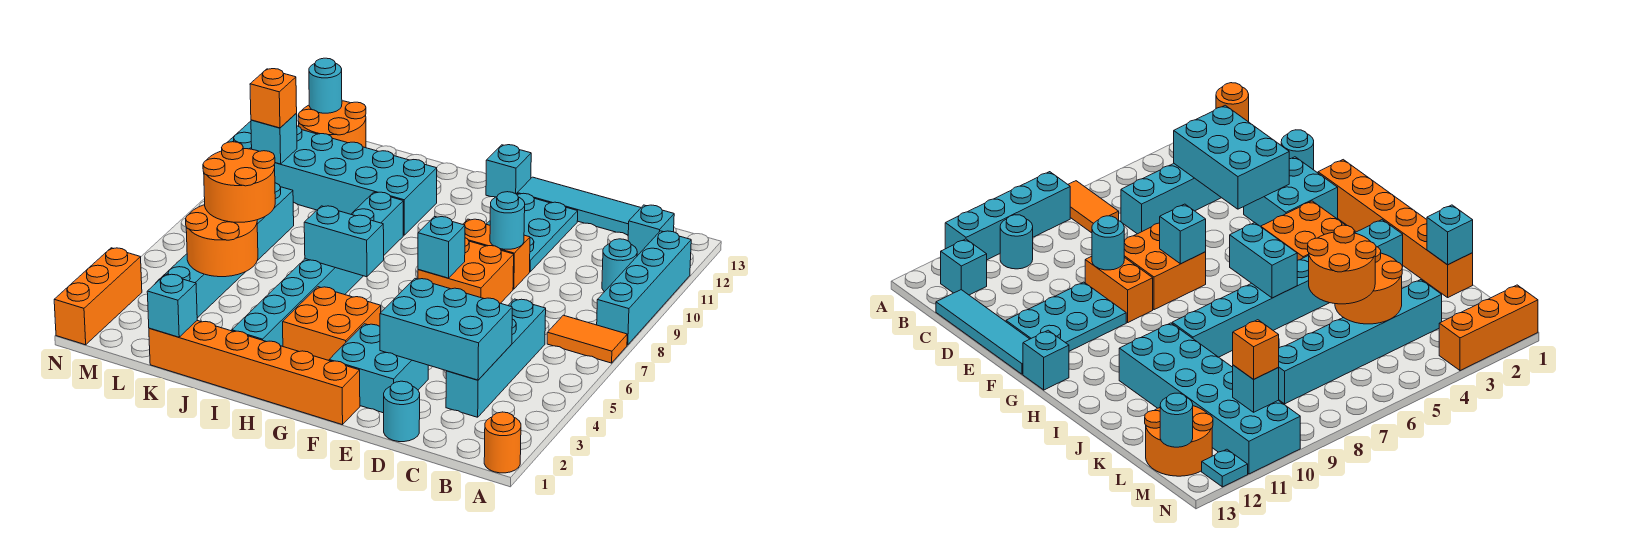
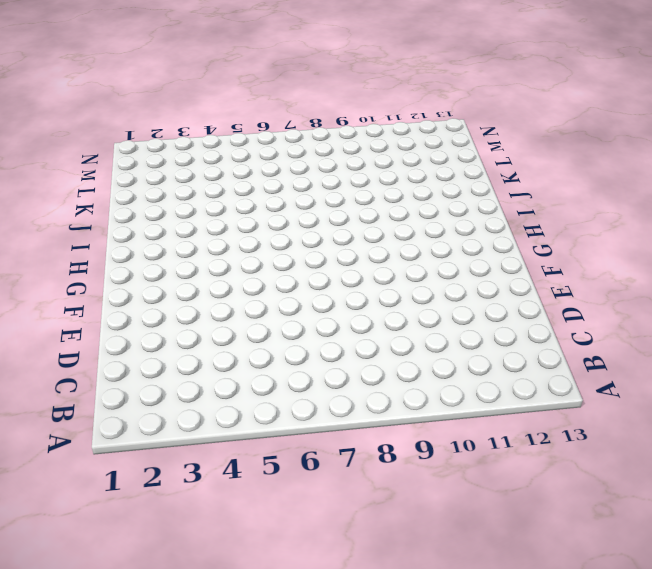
none -> orange round brick A1 level 1
none -> orange tile A7:B7 level 1
none -> cyan brick A8:A11 level 1
none -> cyan round brick B10 level 1

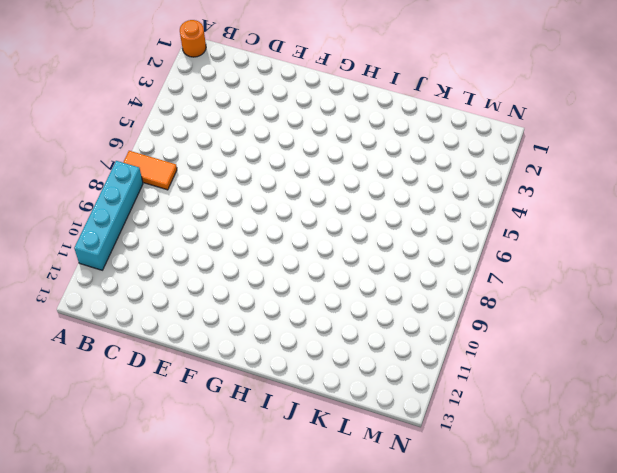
none -> cyan round brick B10 level 1
none -> cyan brick B12 level 1
none -> cyan brick C3:C6 level 1
none -> cyan tile C13:F13 level 1

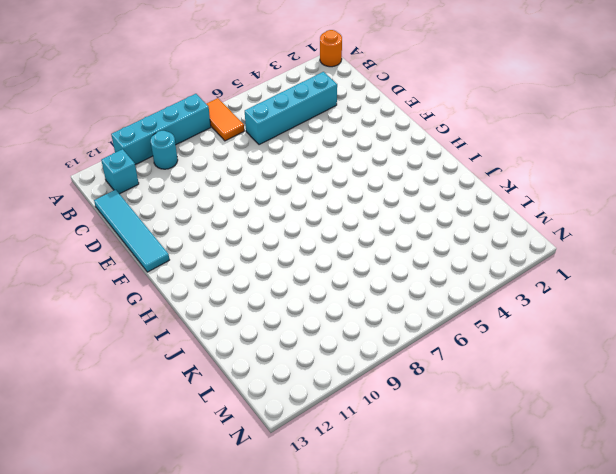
none -> cyan round brick D1 level 1
none -> cyan brick E2:F3 level 1
none -> orange brick E7:F8 level 1
none -> orange brick E9:F9 level 1

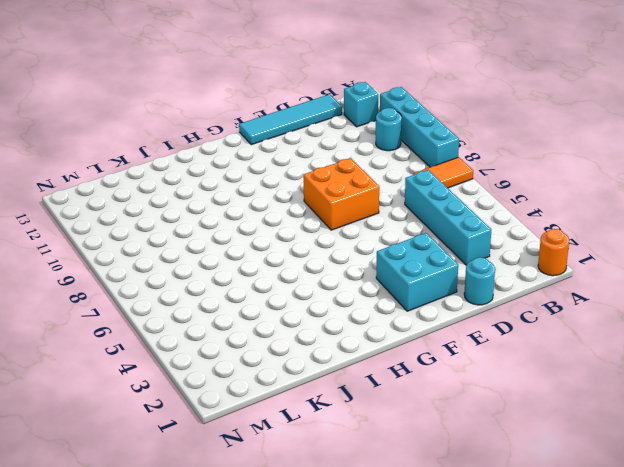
none -> orange brick E9:F9 level 1
none -> cyan plate E10:F12 level 1
none -> orange brick F1:K1 level 1
none -> orange brick G3:H4 level 1

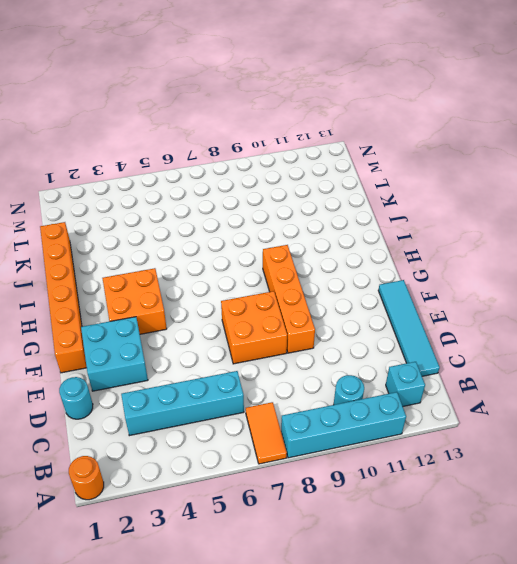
orange brick E9:H9 level 1 -> orange brick E9:F9 level 1
none -> cyan plate E10:F12 level 1
none -> cyan brick G13 level 1
none -> cyan brick I2:I9 level 1
none -> cyan brick I10:N11 level 1

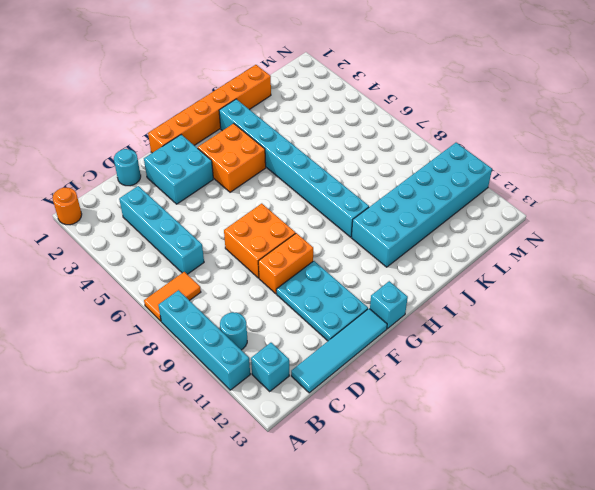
none -> cyan brick L3:L8 level 1
none -> orange round brick L12:M13 level 1
none -> orange brick N1:N3 level 1
none -> cyan plate N12 level 1

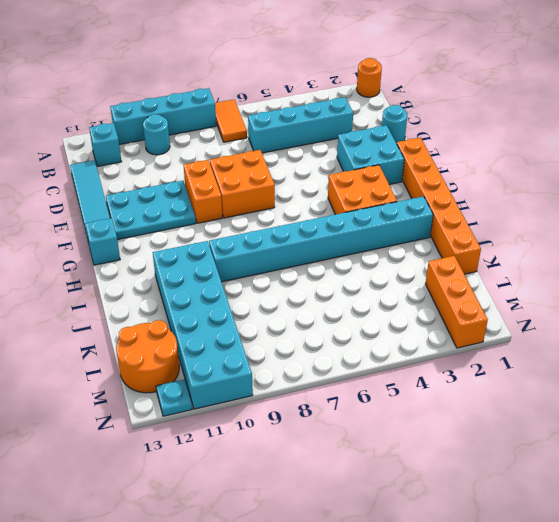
orange brick L2:N2 level 1 -> orange brick N1:N3 level 1
none -> cyan brick L3:L8 level 1
none -> cyan brick C3:E4 level 2
none -> cyan round brick E9 level 2
none -> cyan brick F7 level 2

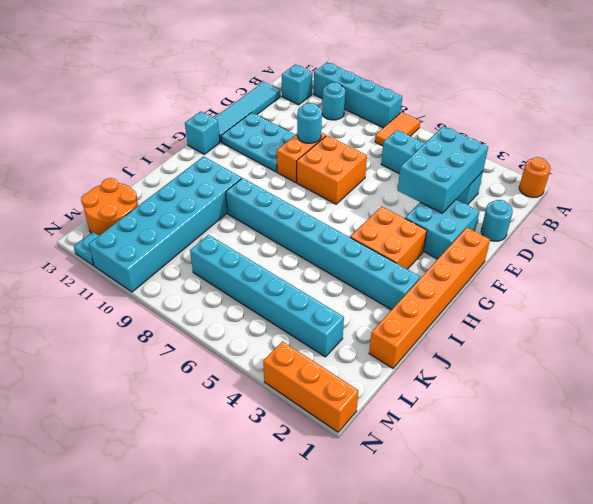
none -> cyan brick F7 level 2
none -> cyan brick H6:I6 level 2
none -> cyan brick K1 level 2
none -> orange round brick K4:L5 level 2

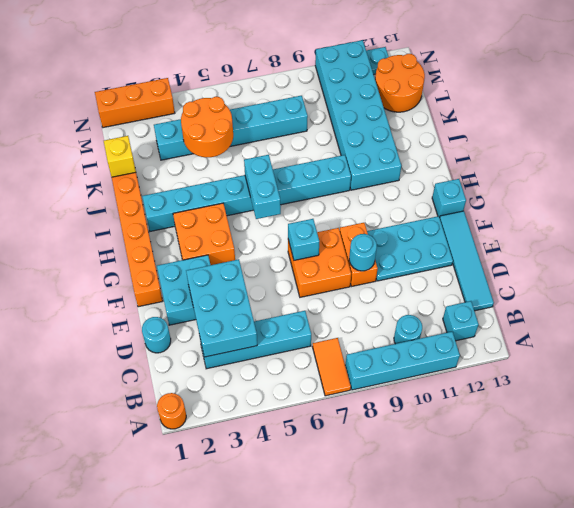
yellow brick K1 level 2 -> cyan brick K1 level 2
none -> cyan brick M10 level 2
none -> cyan round brick M13 level 2
none -> orange round brick K5:L6 level 3
none -> orange brick M10 level 3

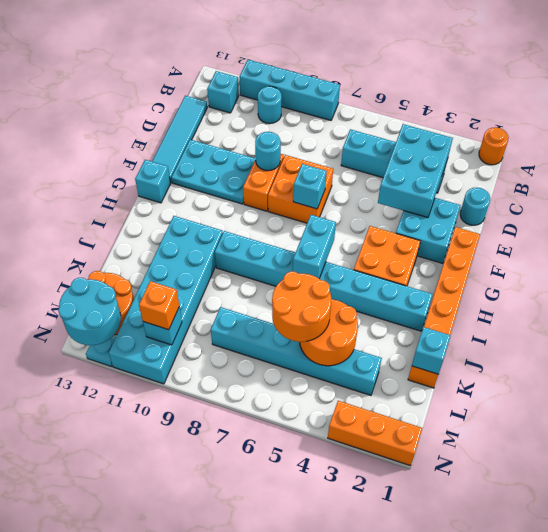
cyan round brick M12:N13 level 2 -> cyan round brick M13 level 2
none -> orange tile A7:B7 level 1

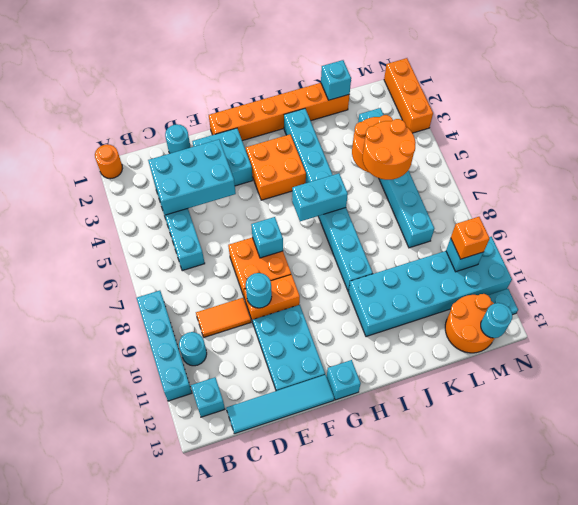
orange tile C9:D9 level 1 -> orange tile A7:B7 level 1

